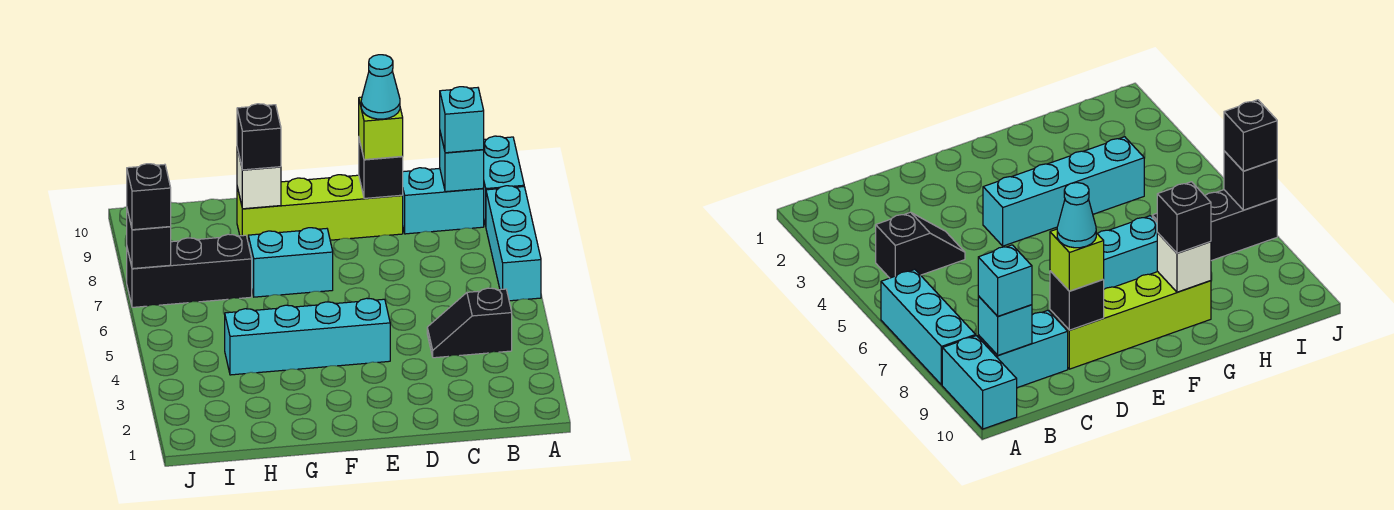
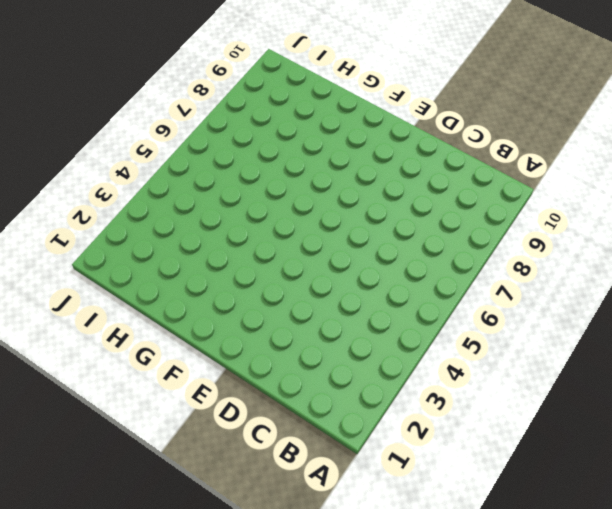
none -> cyan brick A6:A8 level 1
none -> cyan brick A9:A10 level 1
none -> black slope B4:C4 level 1 top B

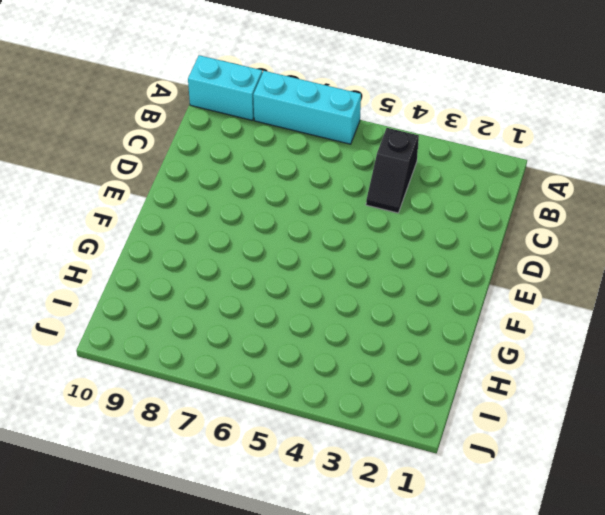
none -> cyan brick B9:C9 level 1
none -> lime brick D9:G9 level 1
none -> cyan brick E4:H4 level 1

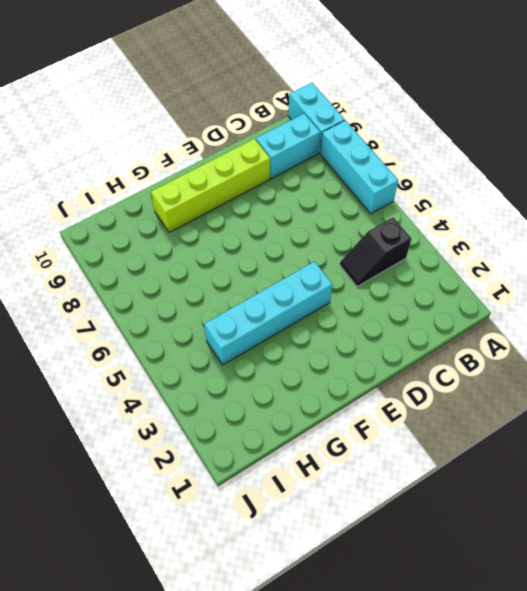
none -> cyan brick F7:G7 level 1
none -> black brick H7:J7 level 1
none -> cyan brick B9 level 2

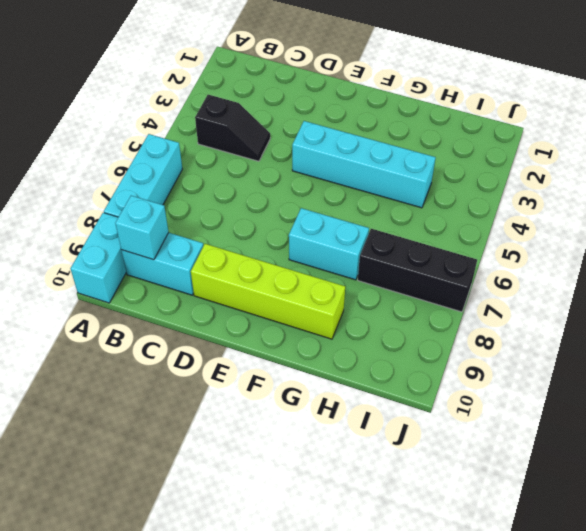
none -> black brick D9 level 2
none -> white brick G9 level 2
none -> black brick J7 level 2

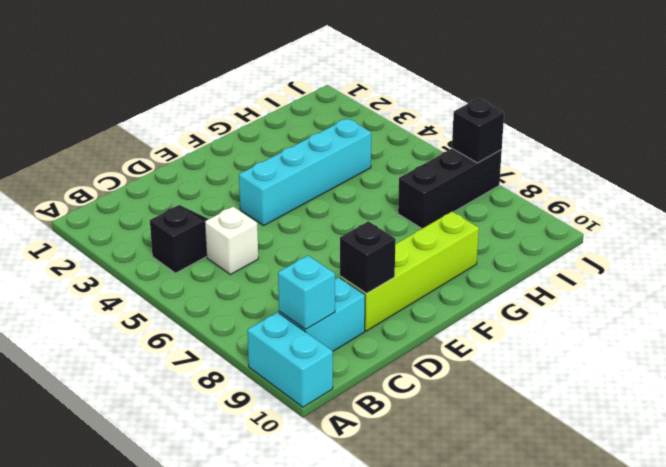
white brick C5 level 1 -> white brick G9 level 2
none -> cyan brick A6:A8 level 1
none -> cyan brick F7:G7 level 1
none -> cyan brick B9 level 3

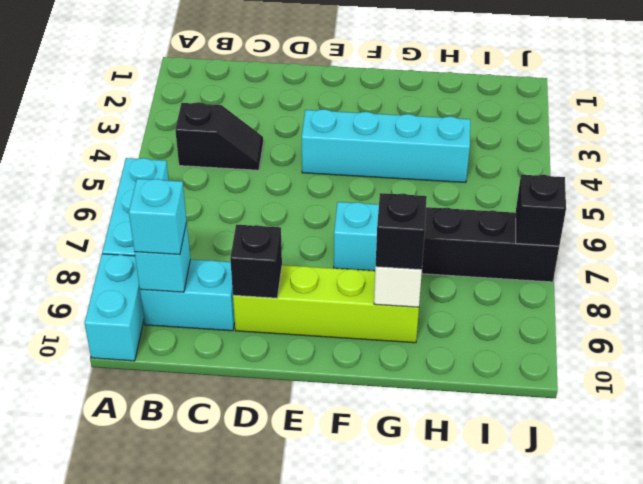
none -> lime brick D9 level 3
none -> black brick J7 level 3
none -> cyan cone D9 level 4

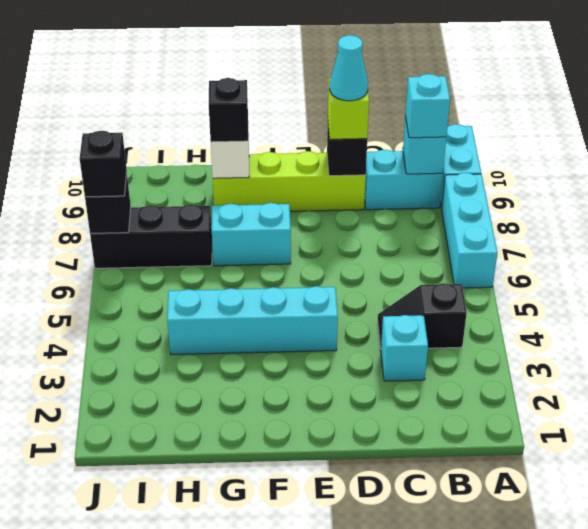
cyan brick C3 level 1 -> none

